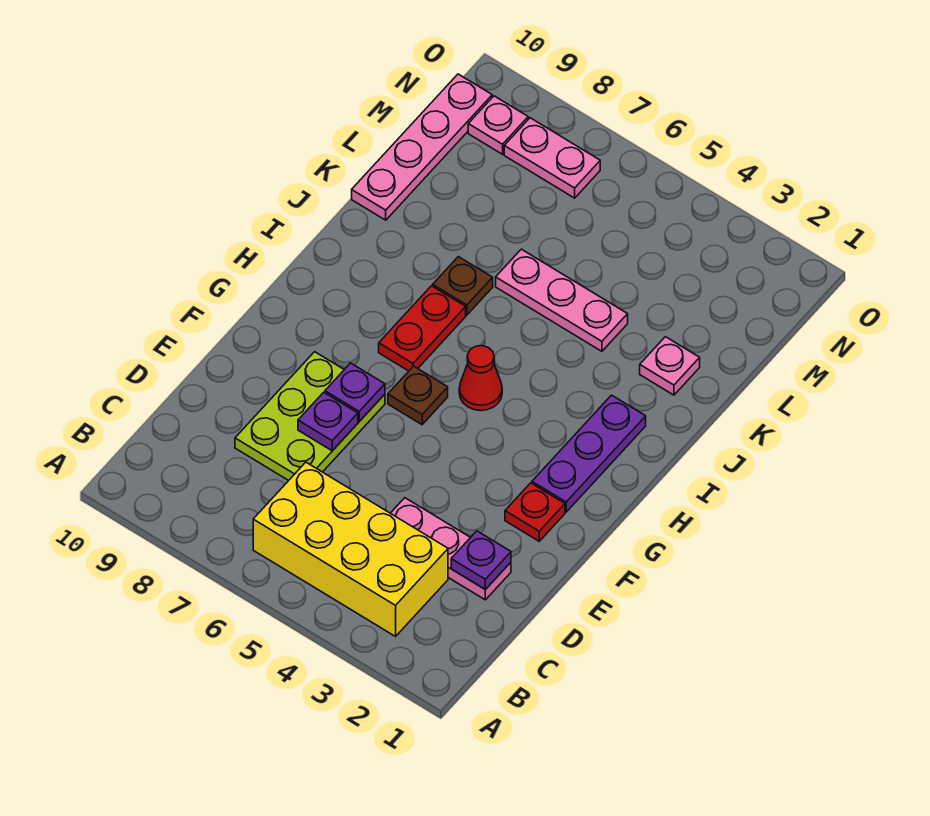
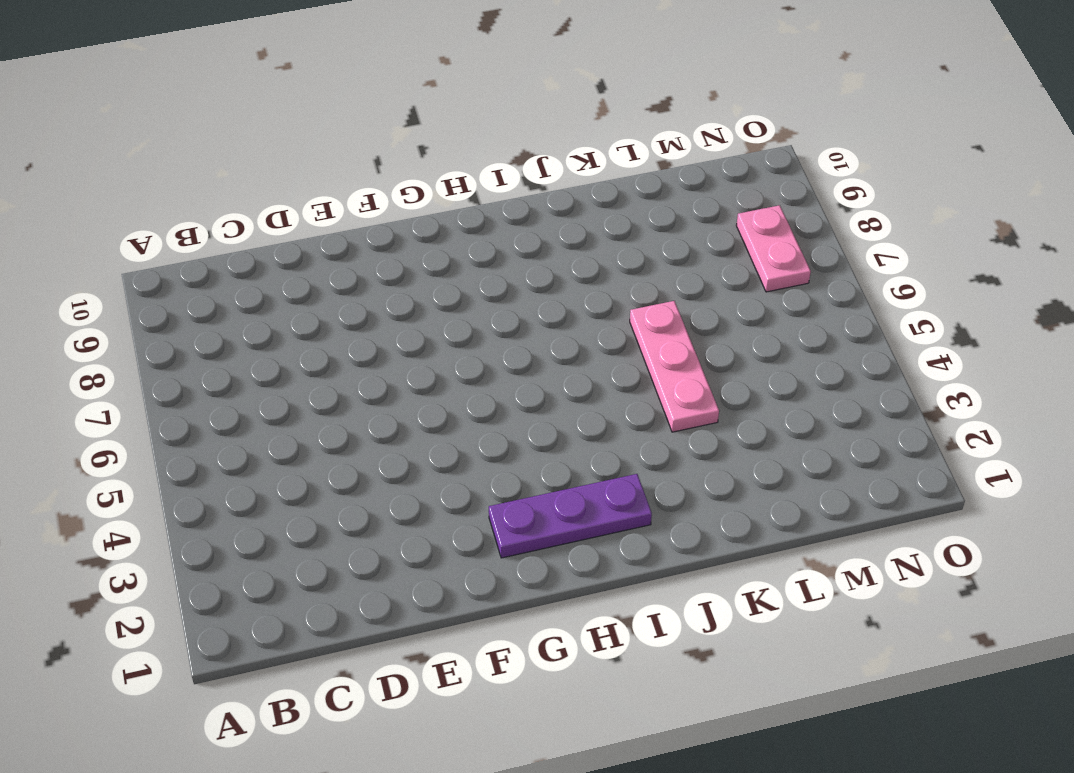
none -> yellow brick B3:C6 level 1
none -> pink plate D2:D4 level 1
none -> lime plate D7:F8 level 1

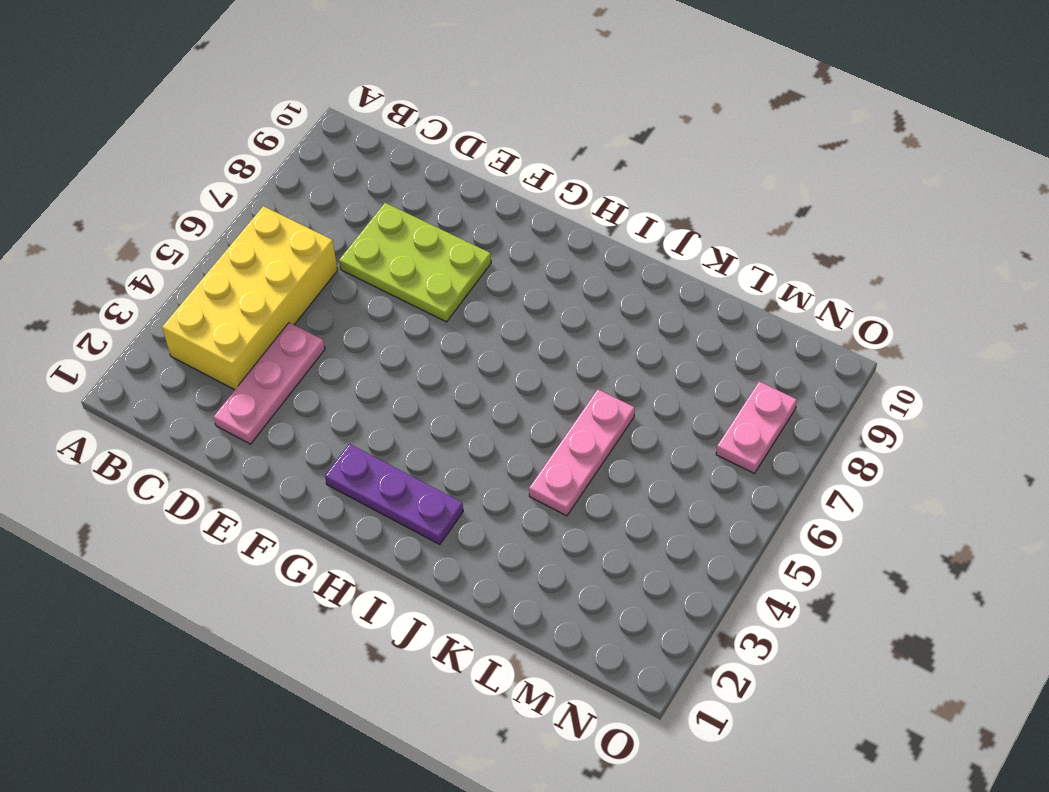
none -> red plate F2 level 1
none -> brown plate G6 level 1
none -> red cone H5 level 1

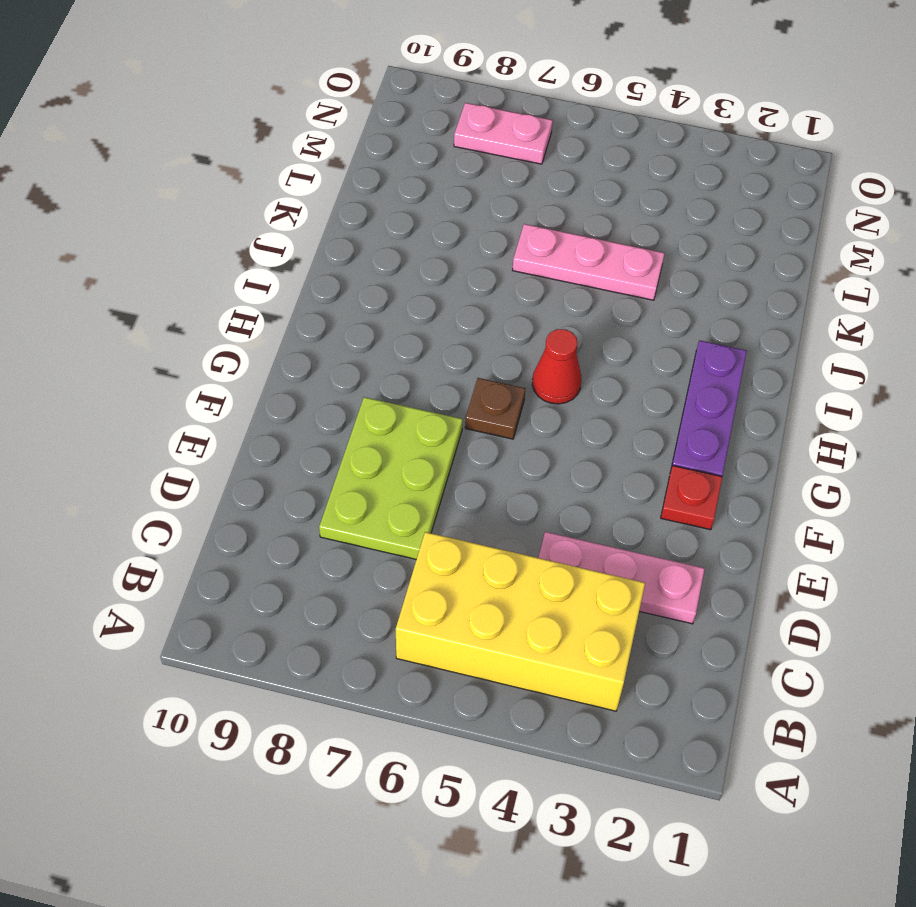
none -> red plate H7:I7 level 1
none -> brown plate J7 level 1
none -> pink plate K2 level 1

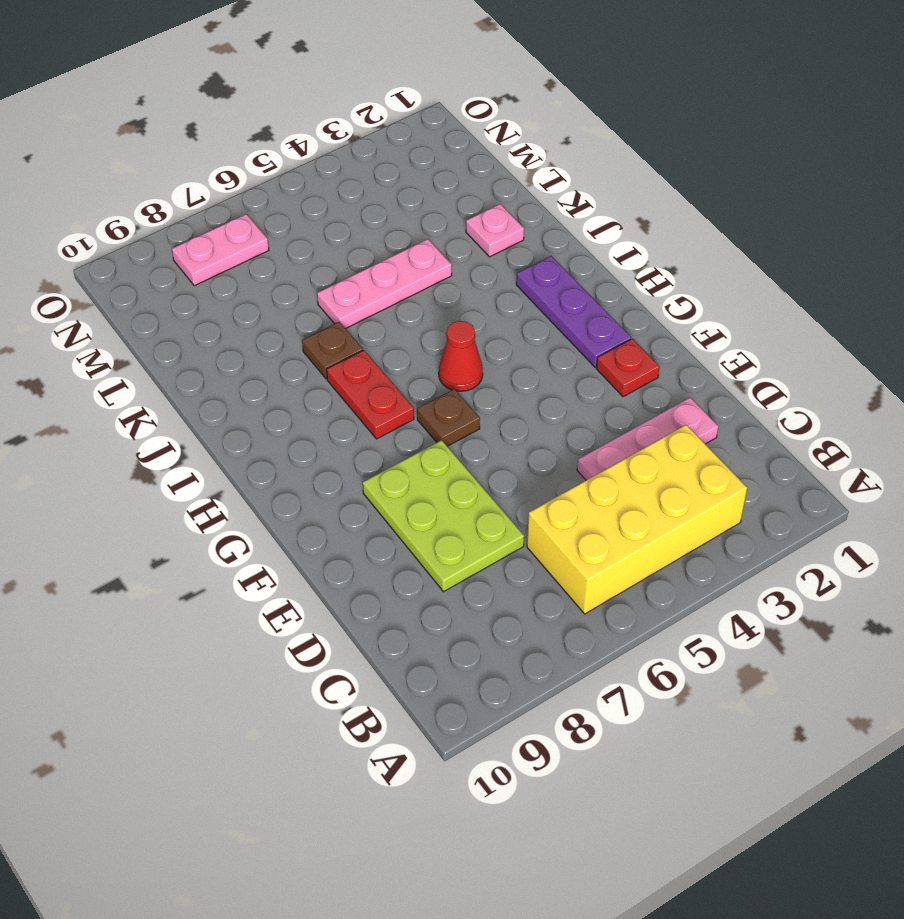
none -> pink plate K10:N10 level 1
none -> pink plate N9 level 1
none -> purple plate D2 level 2

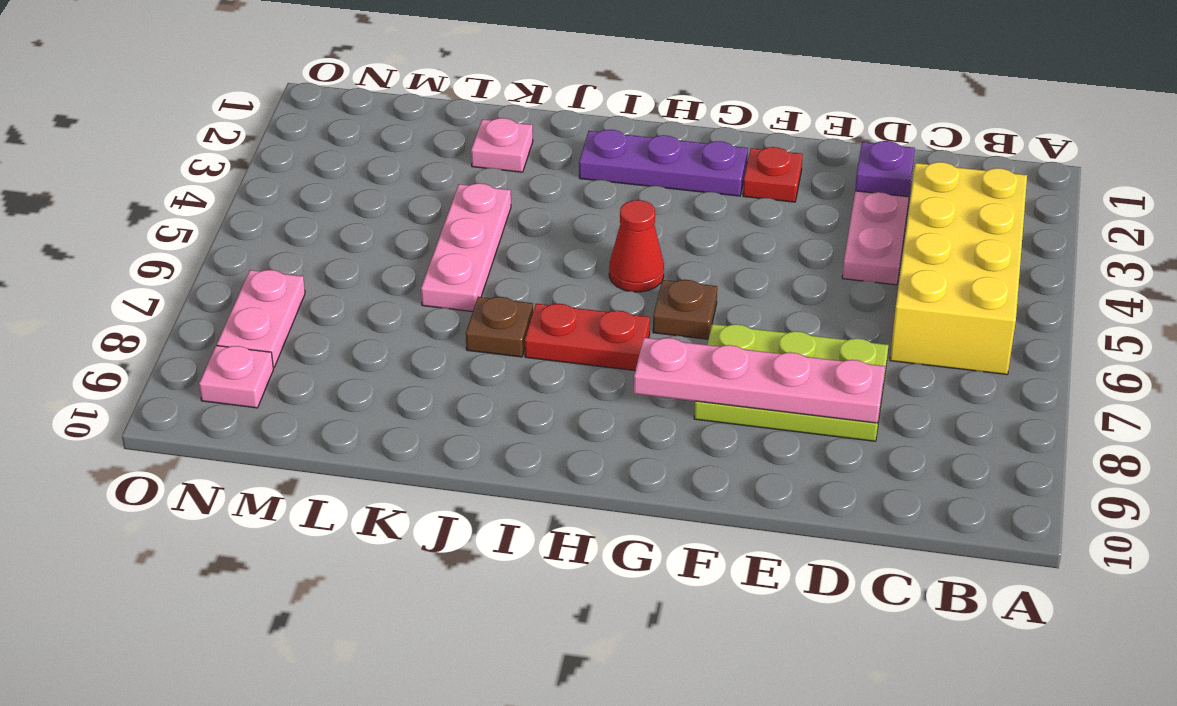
pink plate D8:G8 level 2 -> pink plate K10:N10 level 1
none -> purple plate E7 level 2
none -> purple plate F7 level 2

